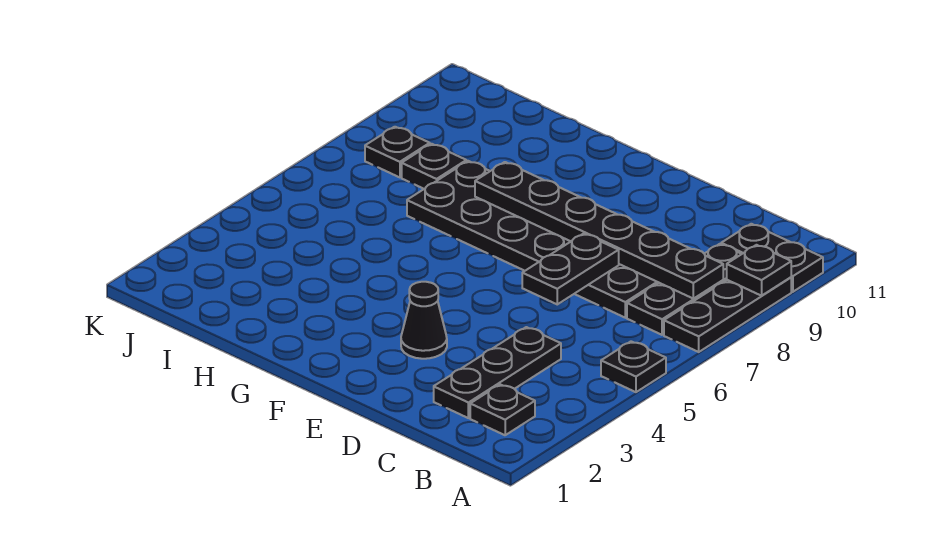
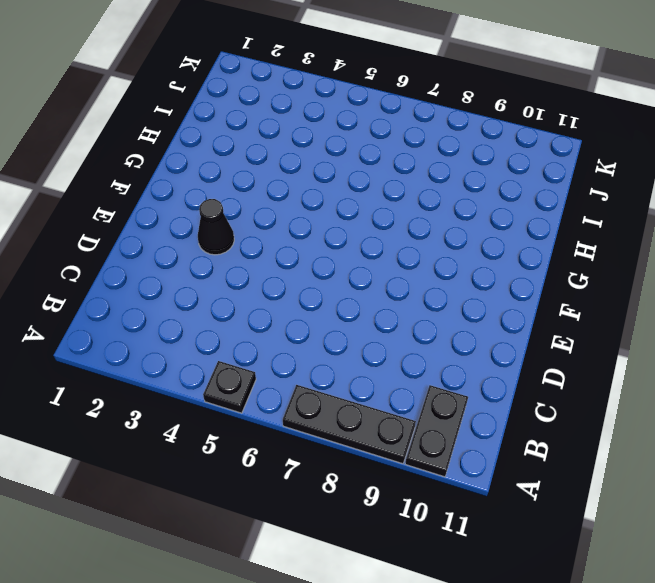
none -> black plate B2 level 1
none -> black plate B7:B9 level 1
none -> black plate C2:C4 level 1

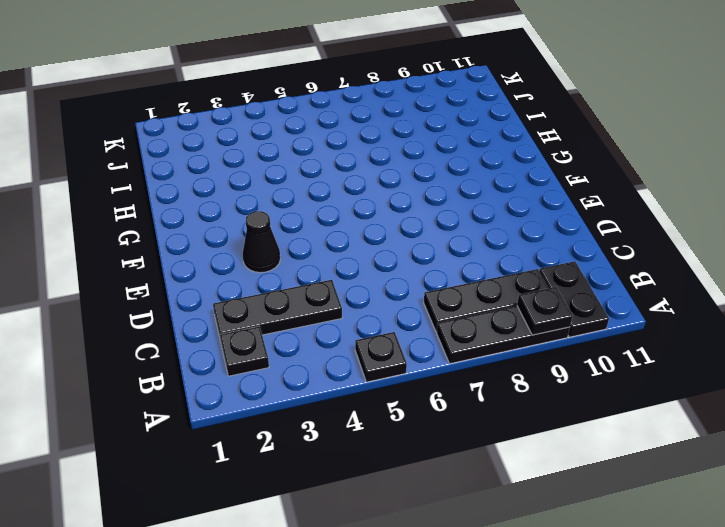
none -> black plate C7:H8 level 1
none -> black plate I8 level 1
none -> black plate J8 level 1

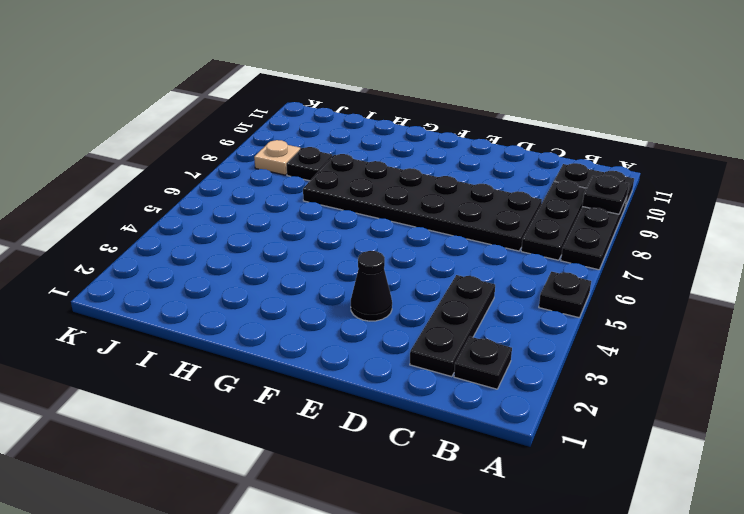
tan plate J8 level 1 -> black plate J8 level 1
none -> black plate B8:G8 level 2
none -> black plate D6:D7 level 2

